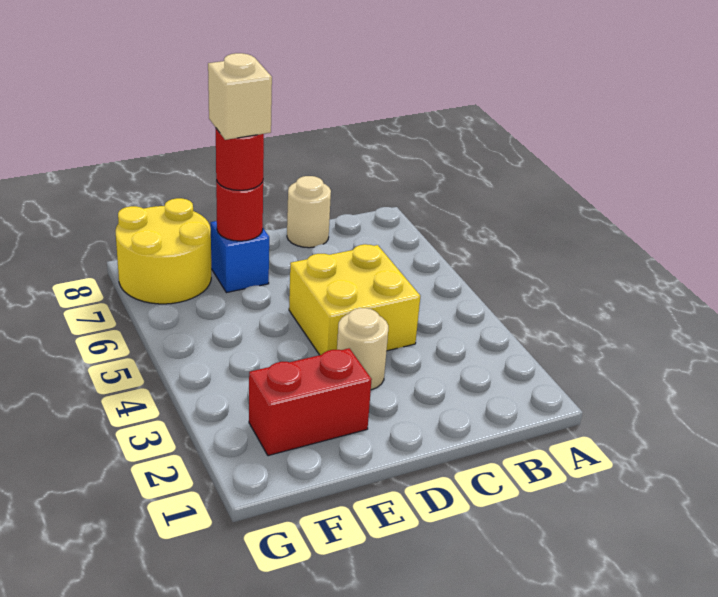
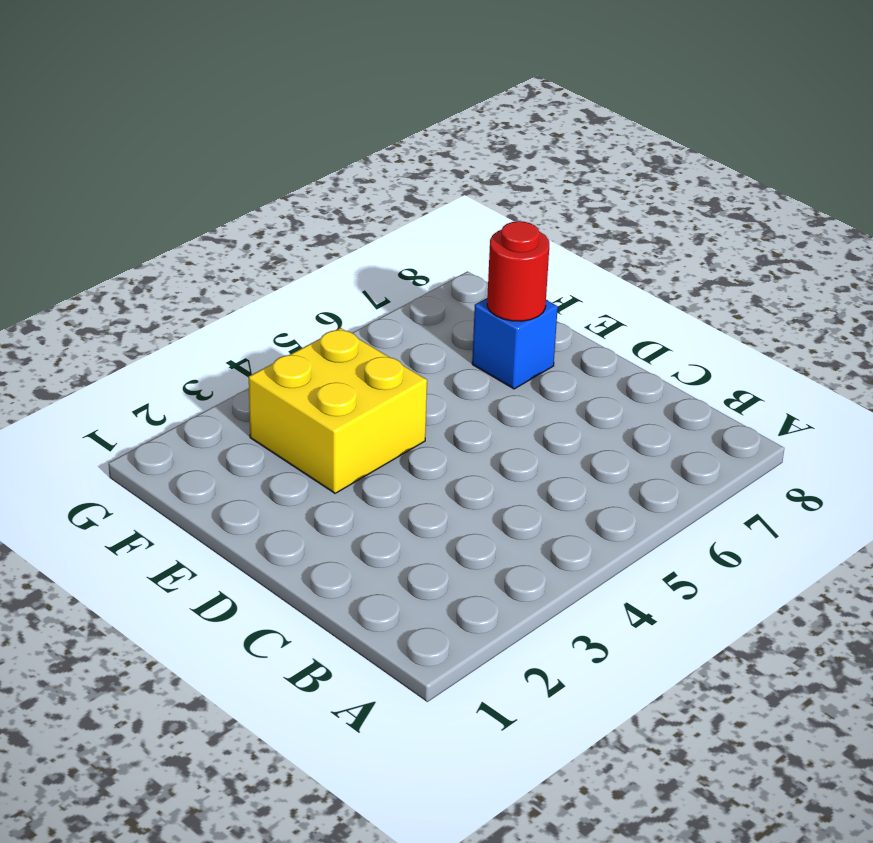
yellow brick E3:F4 level 1 -> yellow brick C4:D5 level 1
none -> tan round brick C8 level 1
none -> tan round brick D3 level 1

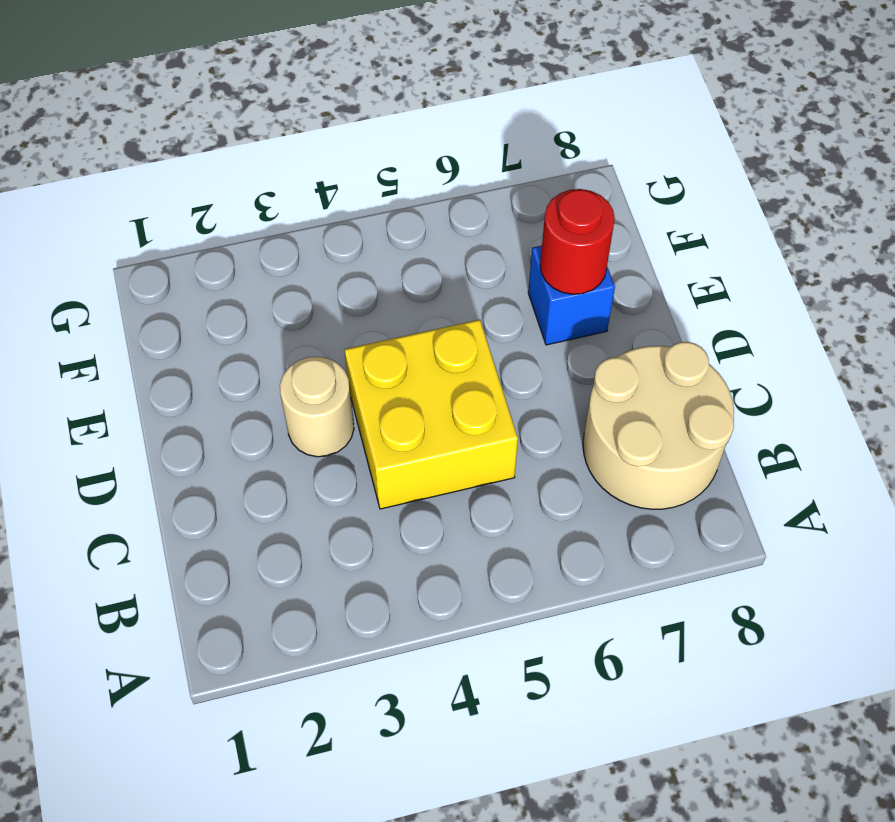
tan round brick B7:C8 level 1 -> tan round brick C8 level 1
none -> red brick E2:F2 level 1
none -> yellow round brick F7:G8 level 1

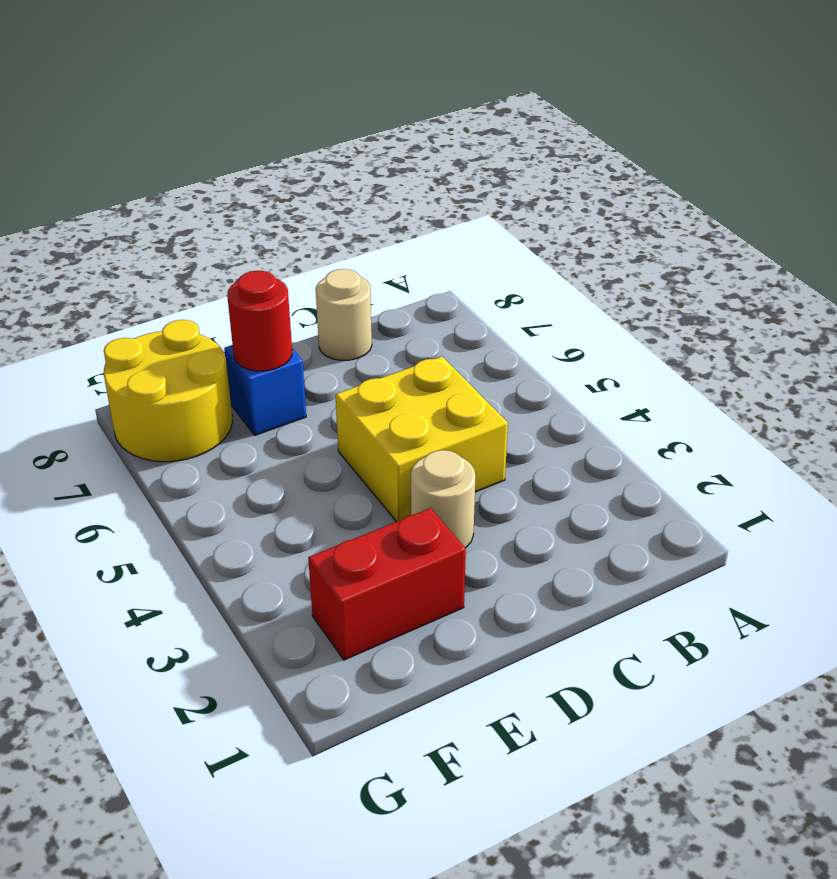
none -> red round brick E7 level 3
none -> tan brick E7 level 4

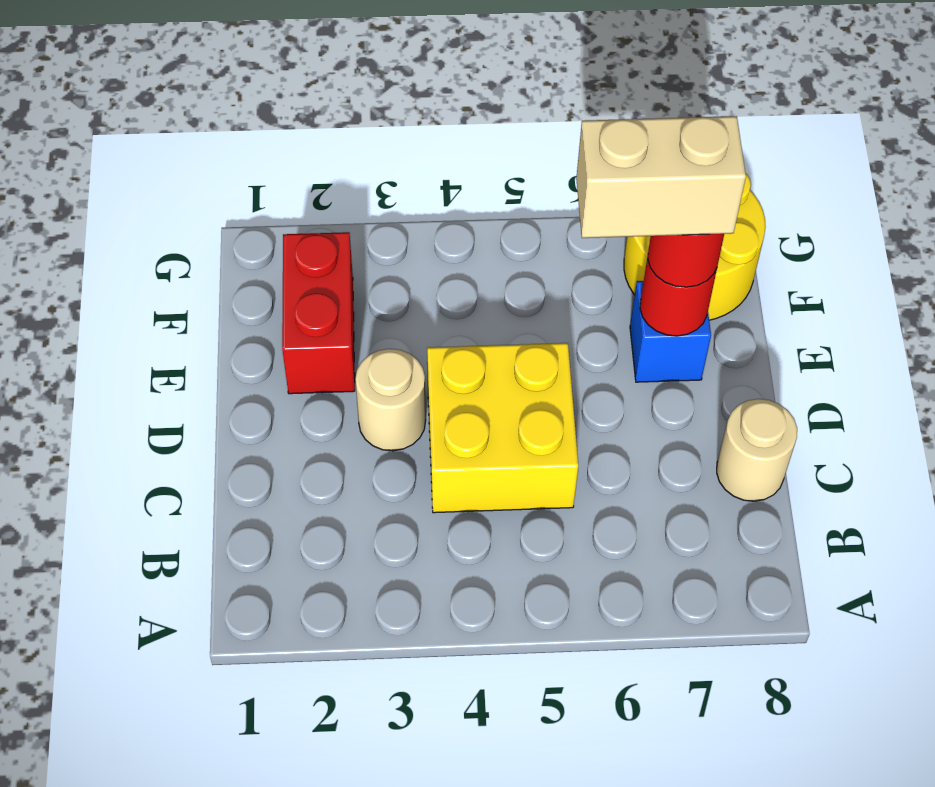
tan brick E6:E7 level 4 -> tan brick E7 level 4

